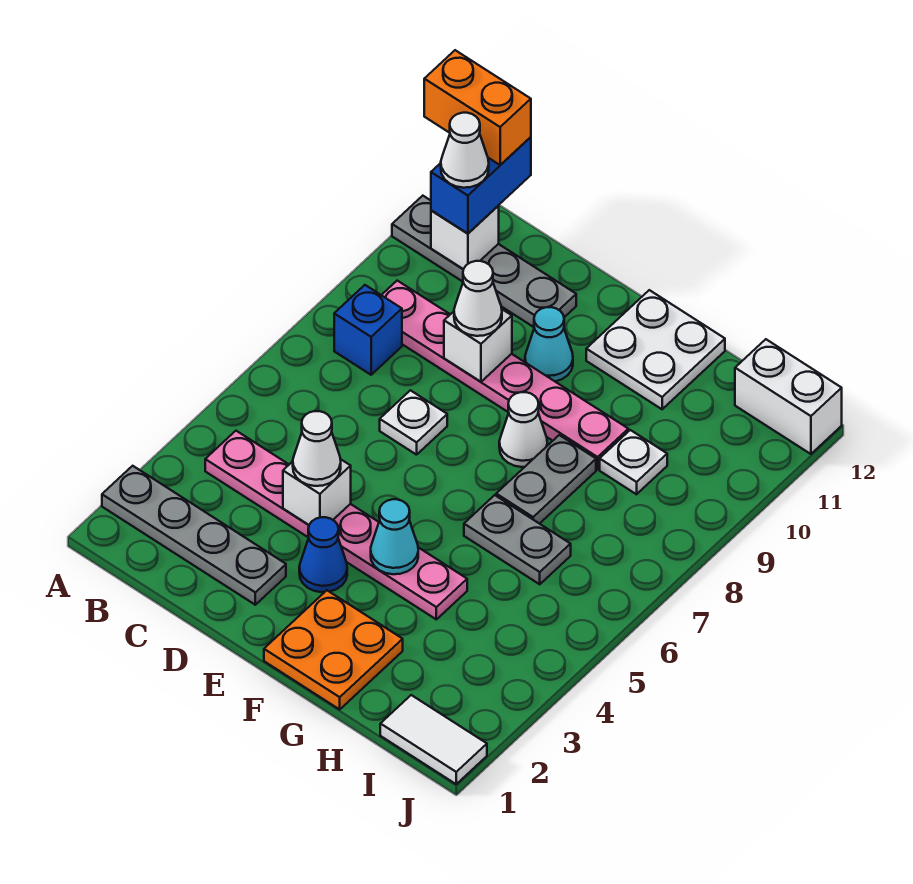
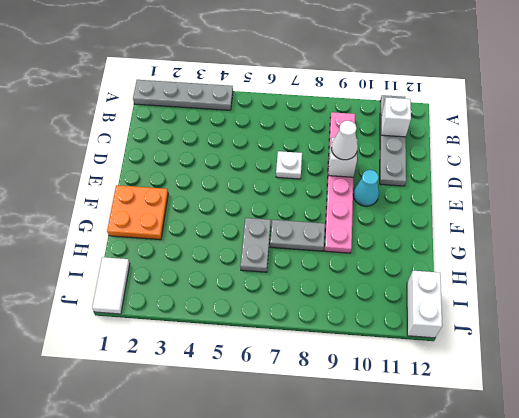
grey plate A1:A4 level 1 -> grey plate A2:D2 level 1
none -> pink plate B4:G4 level 1
none -> blue brick B8 level 1
none -> blue cone E3 level 1

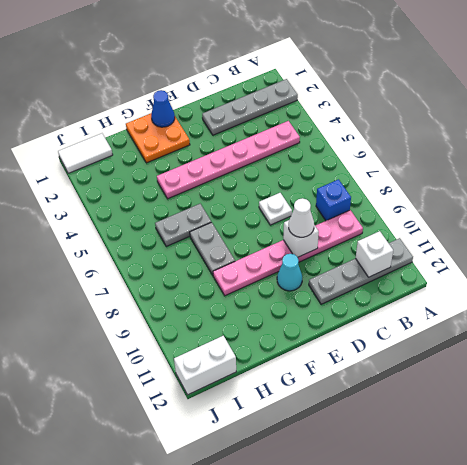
blue cone F1 level 2 -> blue cone E3 level 1
none -> white cone F8 level 1
none -> white plate F11:G12 level 1
none -> white plate H9 level 1

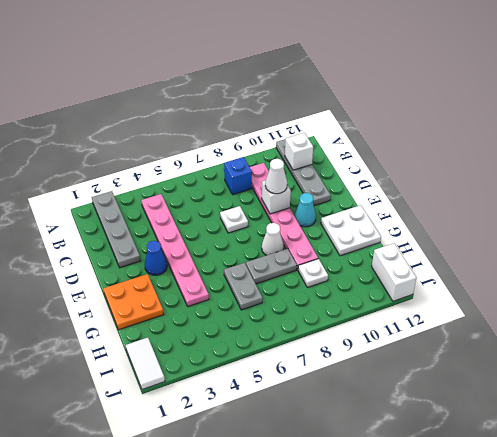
none -> white brick D4 level 2
none -> cyan cone F4 level 2
none -> blue brick B11:B12 level 3

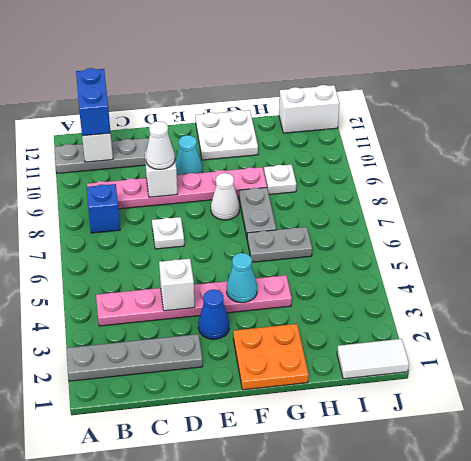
none -> white cone D4 level 3
none -> orange brick A12:B12 level 4
none -> white cone B11 level 4

